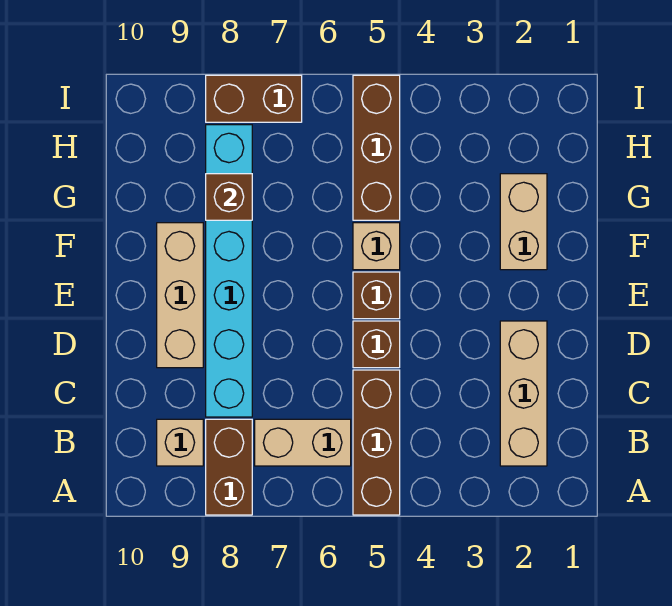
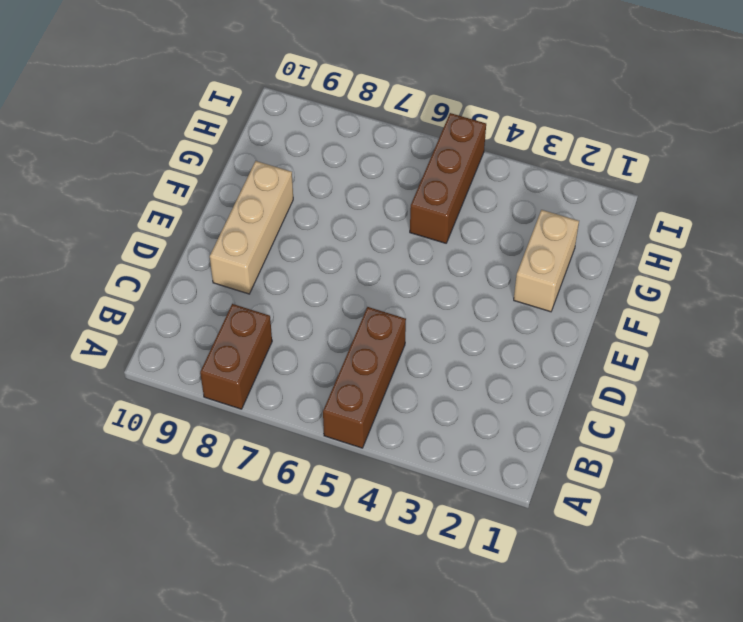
none -> tan brick B2:D2 level 1
none -> tan brick B6:B7 level 1
none -> tan brick B9 level 1

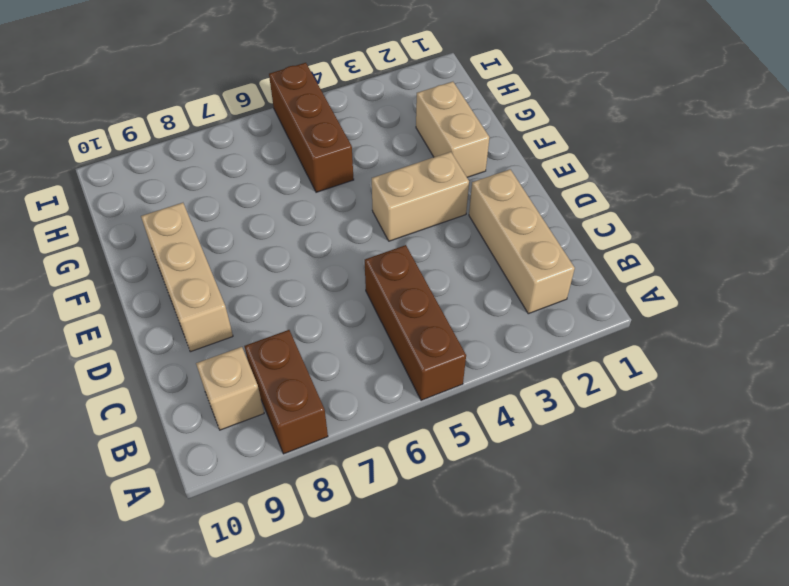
tan brick E3:E4 level 1 -> tan brick B6:B7 level 1
none -> cyan brick C8:H8 level 1
none -> brown brick D5 level 1
none -> brown brick E5 level 1

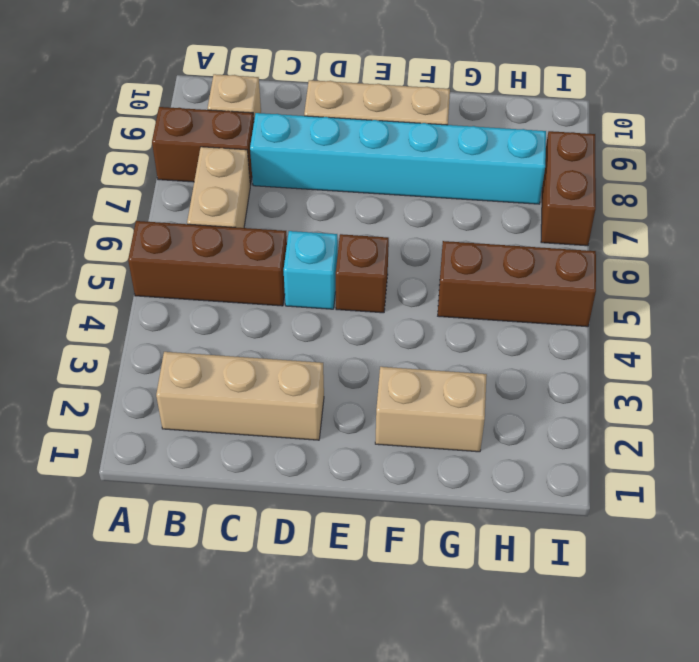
cyan brick D5 level 1 -> brown brick D5 level 1
none -> tan brick F5 level 1
none -> brown brick G8 level 2

